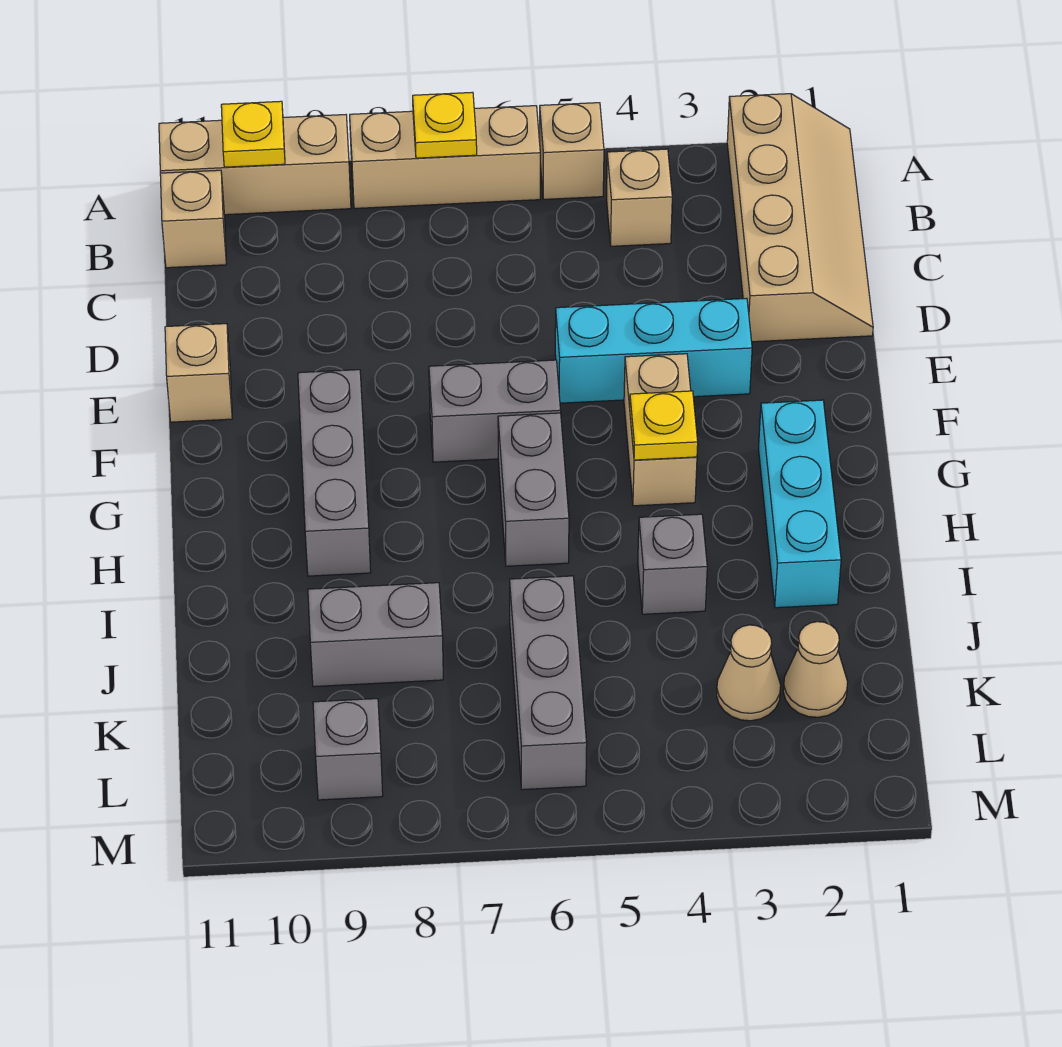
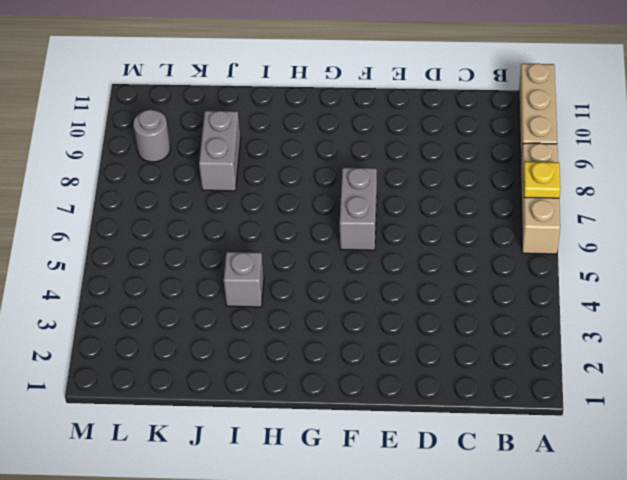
grey round brick L9 level 1 -> grey brick L9 level 1
none -> tan slope A1:D2 level 1 top 2
none -> tan brick A5 level 1
none -> tan brick B4 level 1

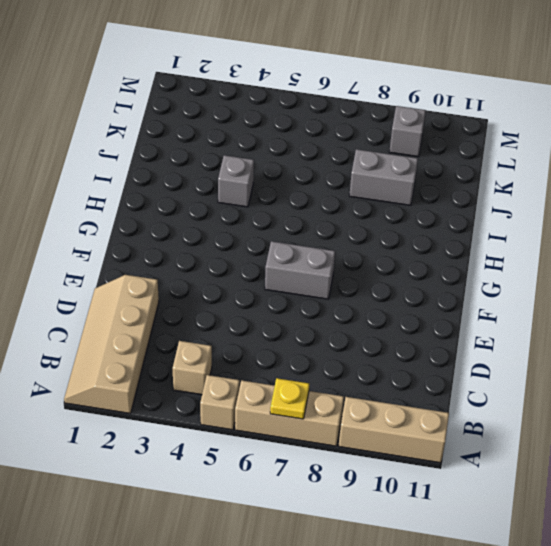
none -> tan brick B11 level 1
none -> cyan brick E3:E5 level 1
none -> tan brick E11 level 1

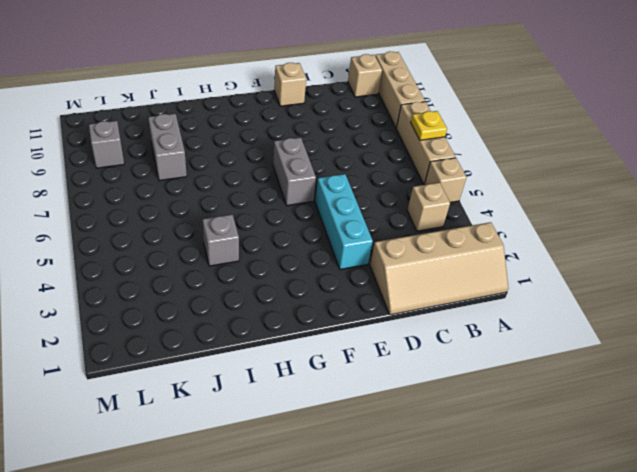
none -> tan brick F4:G4 level 1
none -> grey brick F9:H9 level 1
none -> cyan brick G2:I2 level 1

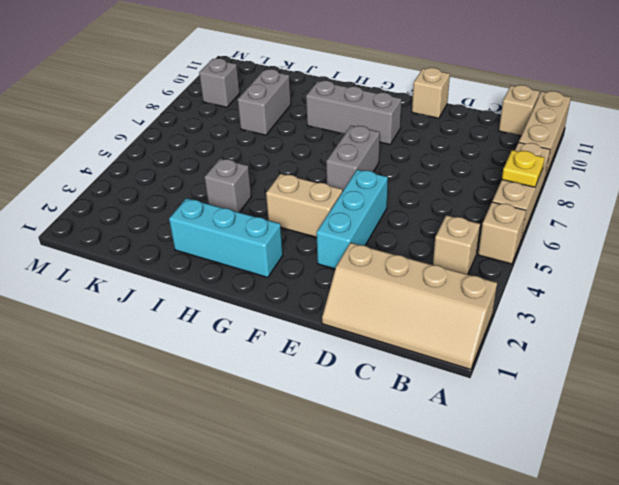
none -> grey brick G6:H6 level 1
none -> grey brick J6:L6 level 1
none -> tan cone K2 level 1

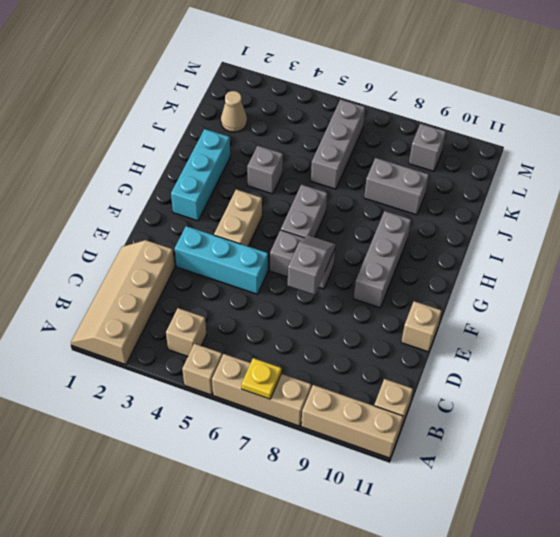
grey slope E7:F7 level 2 top E -> none
none -> tan cone K3 level 1
none -> yellow plate A10 level 2
none -> yellow plate G4 level 2

